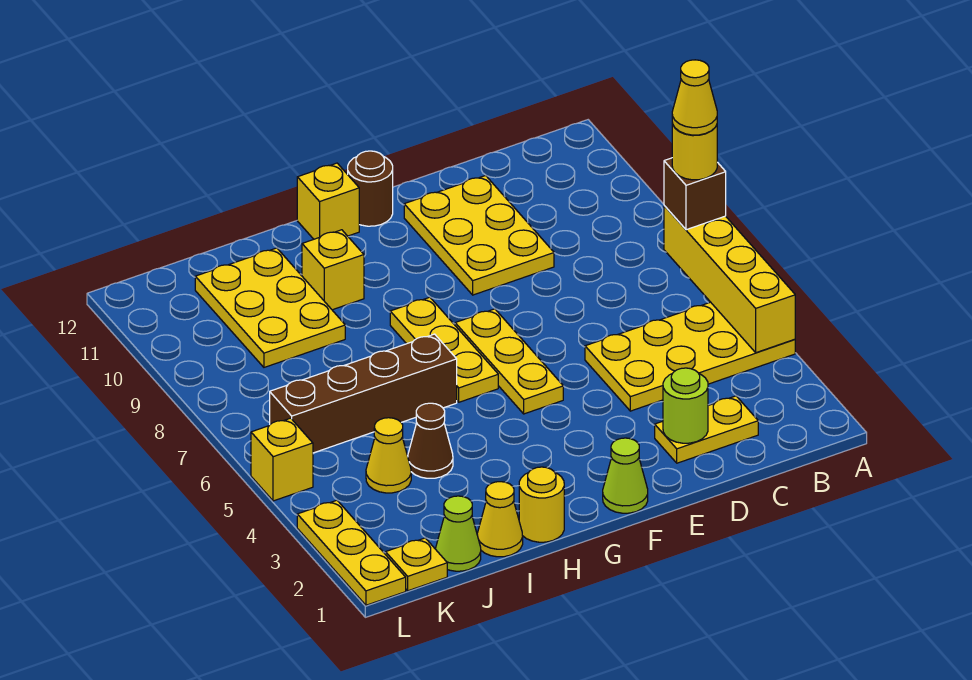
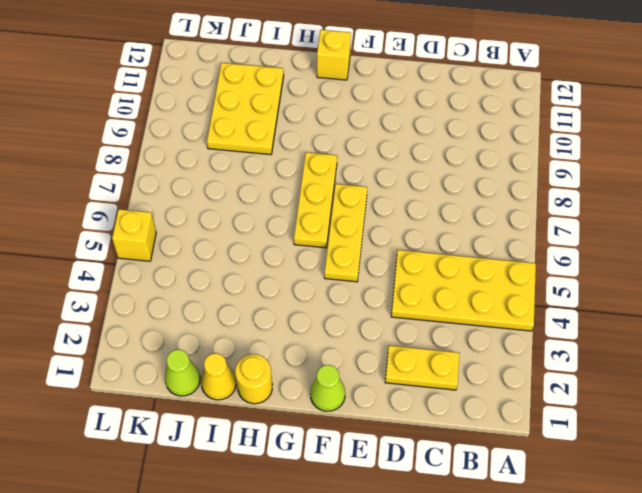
none -> yellow plate D9:E11 level 1
none -> brown round brick F12 level 1
none -> brown brick H6:K6 level 1

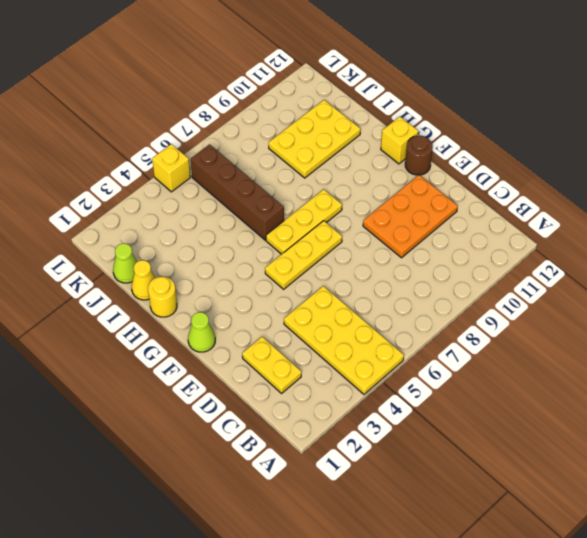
orange plate D9:E11 level 1 -> yellow plate D9:E11 level 1
none -> yellow brick H10 level 1
none -> brown cone I4 level 1
none -> yellow cone J4 level 1

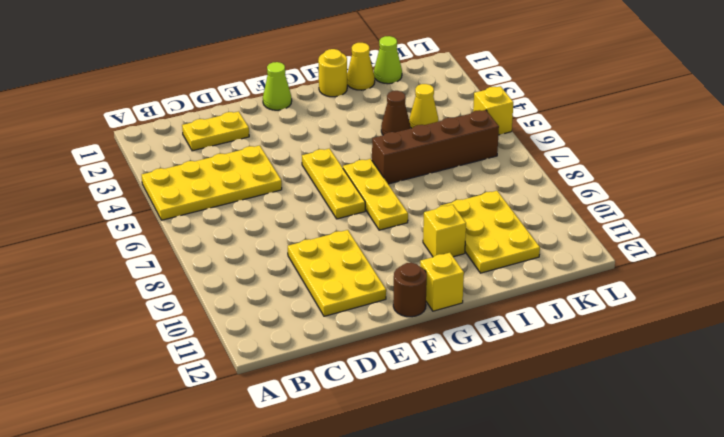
none -> yellow plate K1 level 1
none -> yellow plate L1:L3 level 1
none -> yellow brick A4:A7 level 2

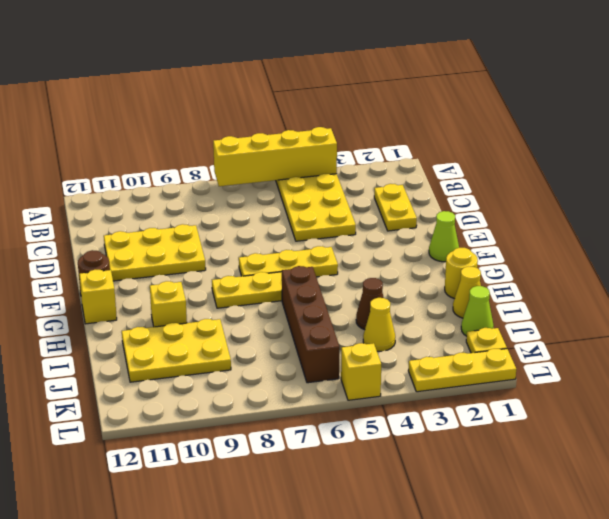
none -> lime round brick D2 level 2
none -> brown brick A7 level 3
none -> yellow round brick A7 level 4

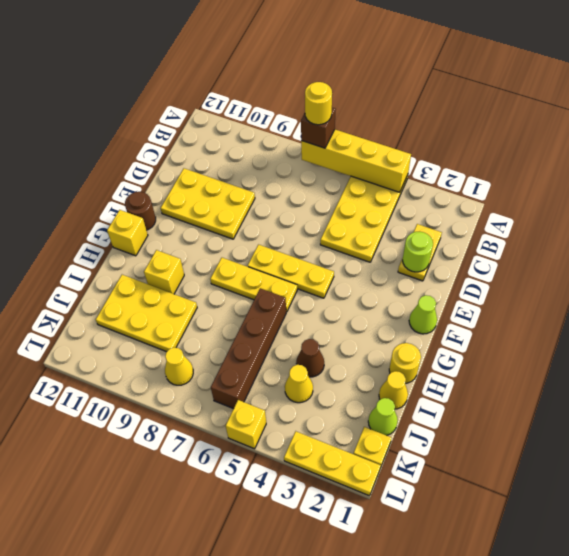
yellow cone K8 level 1 -> yellow cone A7 level 5

